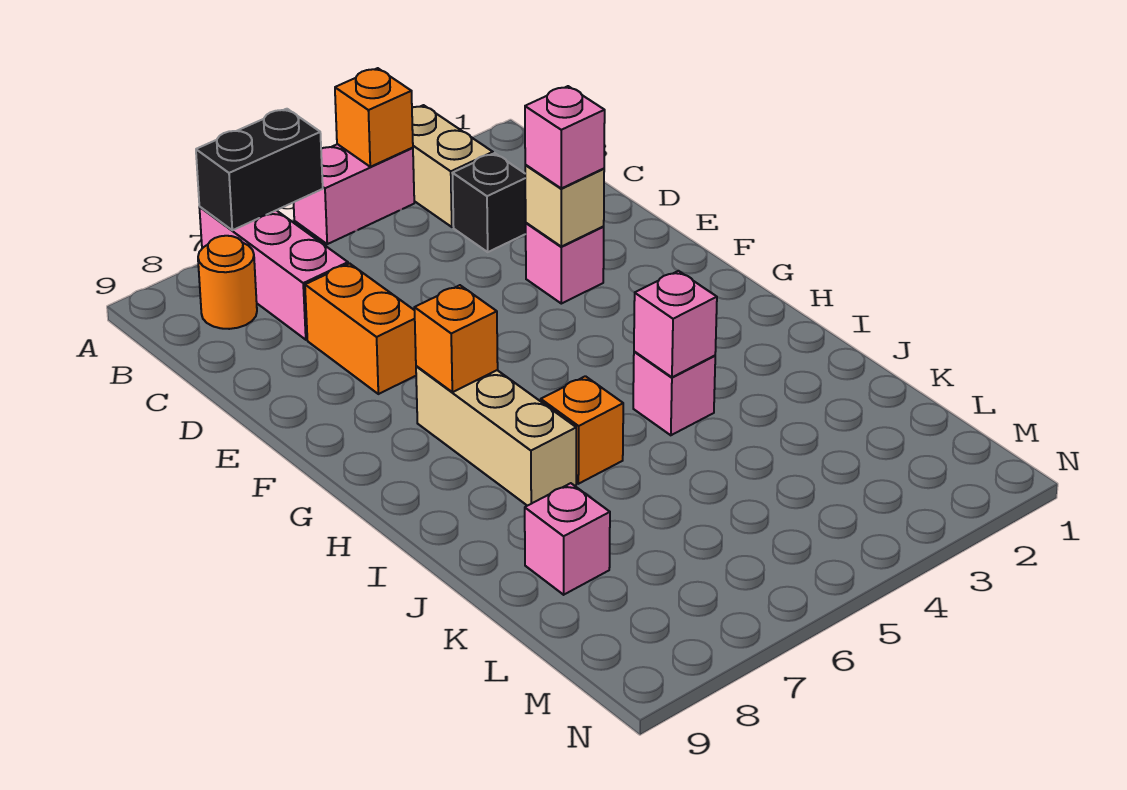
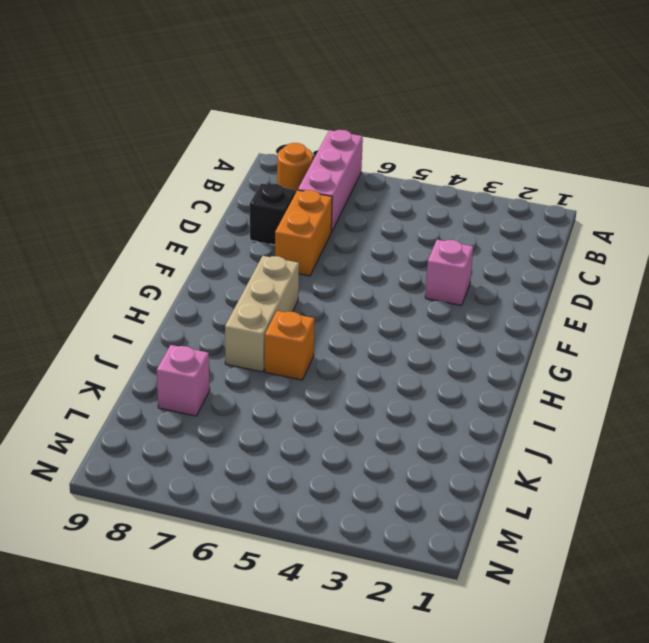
black brick D8 level 1 -> black brick C3 level 1
none -> tan brick A3:B3 level 1
none -> pink brick A4:A5 level 1
none -> pink brick I4 level 1

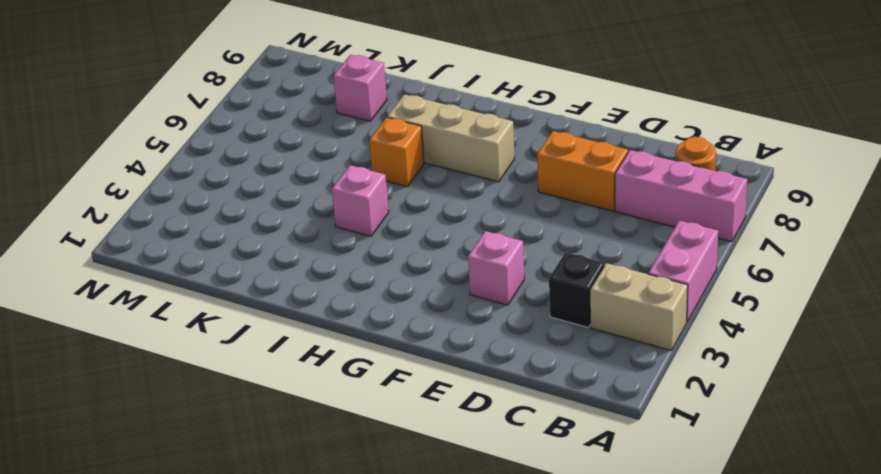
none -> orange brick A4 level 2
none -> black brick A6:A7 level 2
none -> tan brick E3 level 2

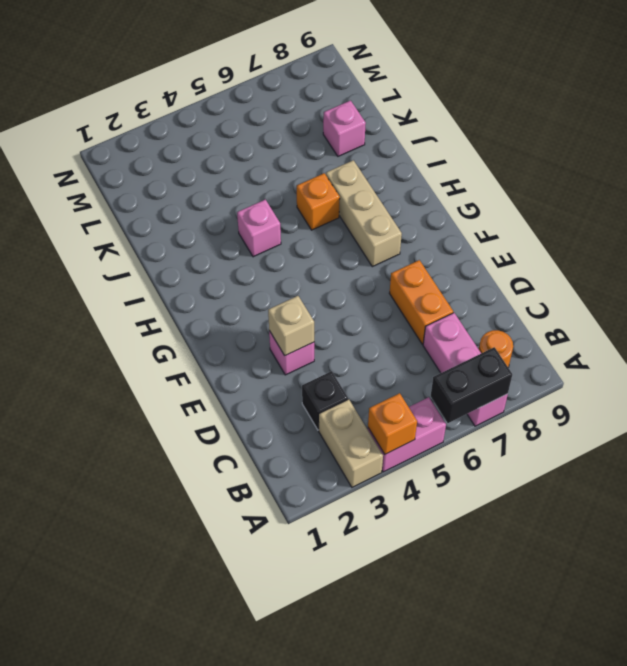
none -> orange brick G7 level 2
none -> pink brick I4 level 2
none -> pink brick E3 level 3

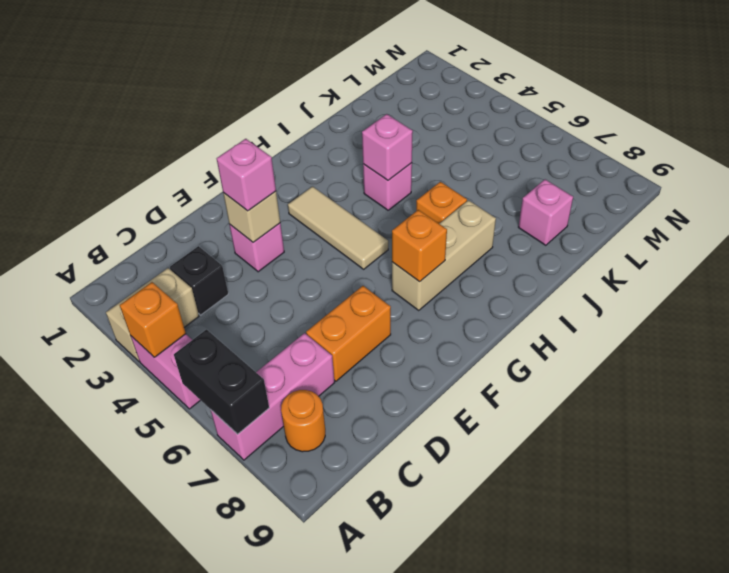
tan tile G3:G5 level 1 -> none

